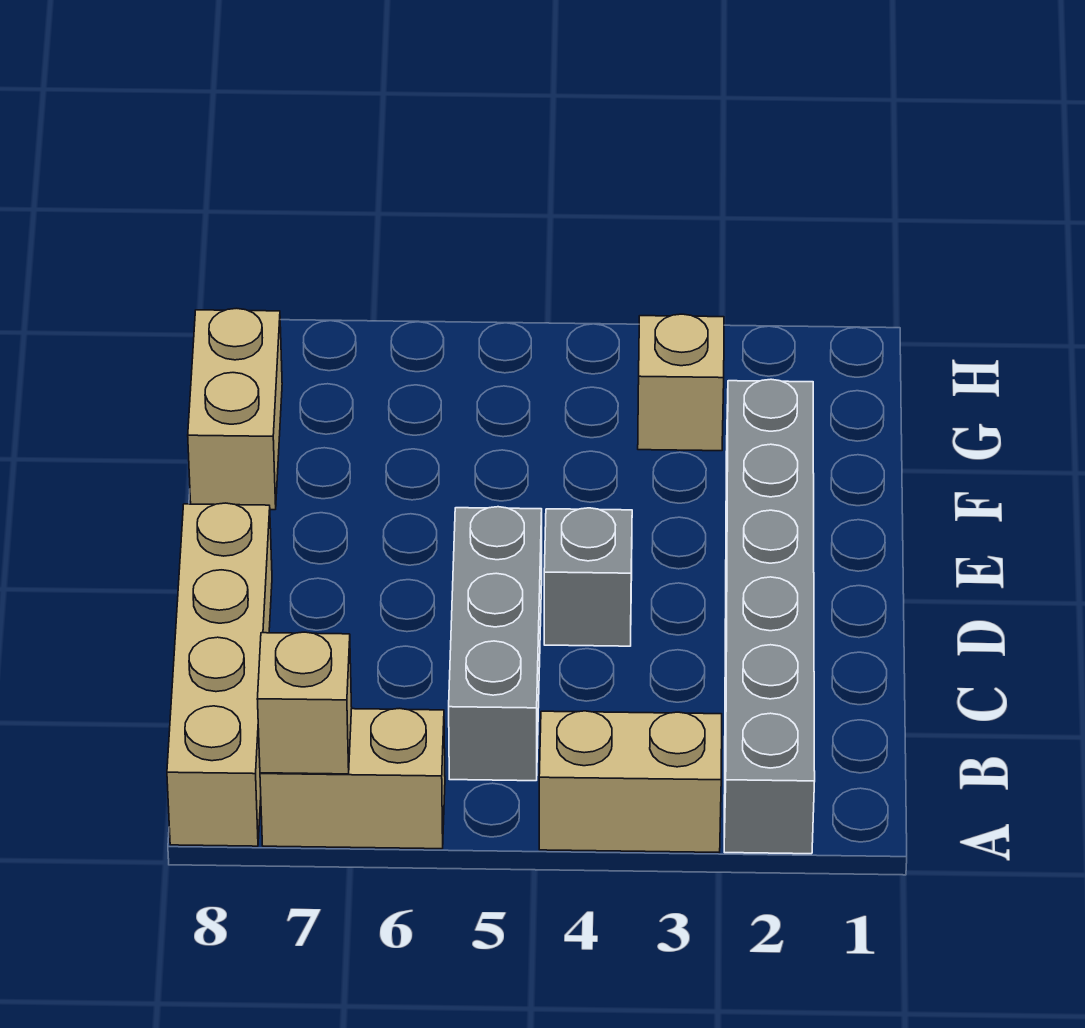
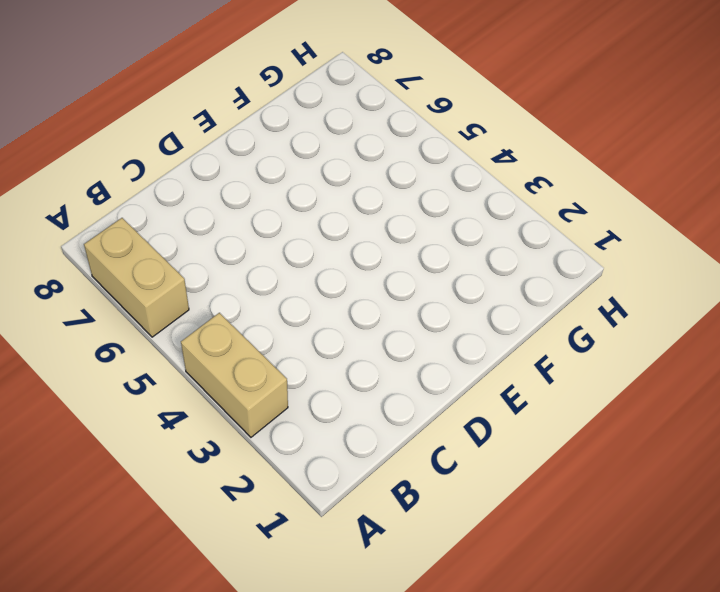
none -> grey brick A2:F2 level 1
none -> tan brick A8:D8 level 1

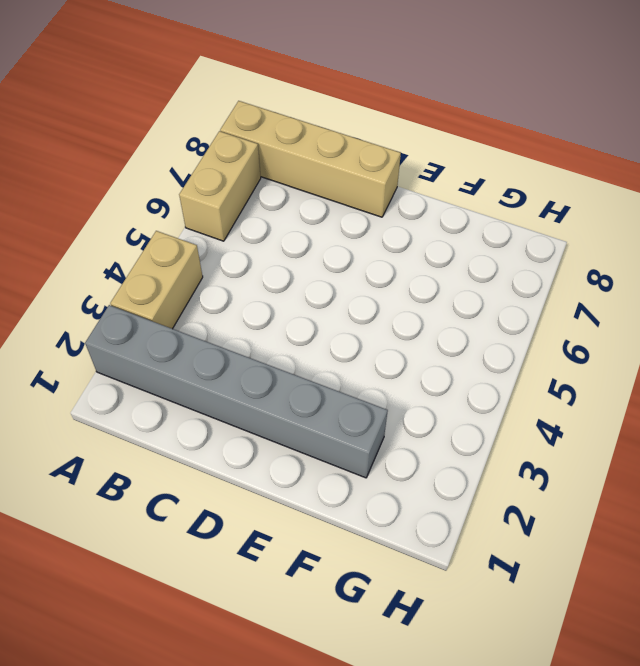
none -> grey brick B5:D5 level 1
none -> grey brick D4 level 1

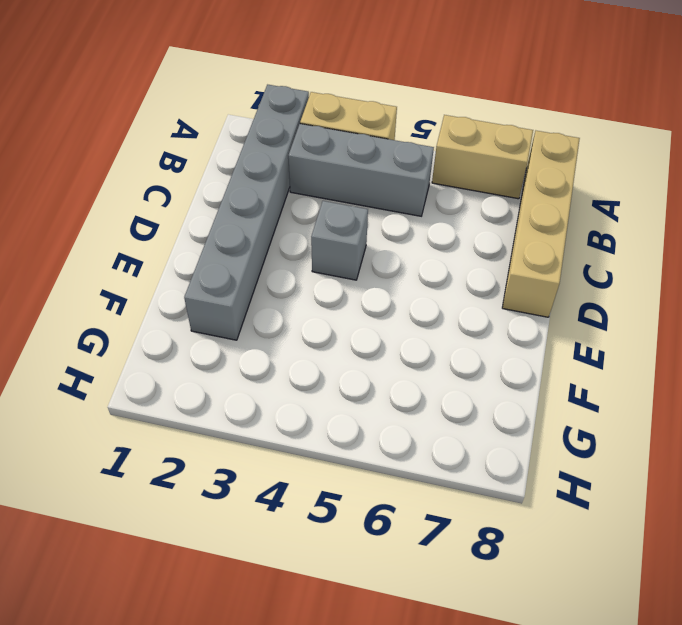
grey brick B3:B5 level 1 -> grey brick B5:D5 level 1
none -> tan brick F8:G8 level 1
none -> tan brick G3 level 1

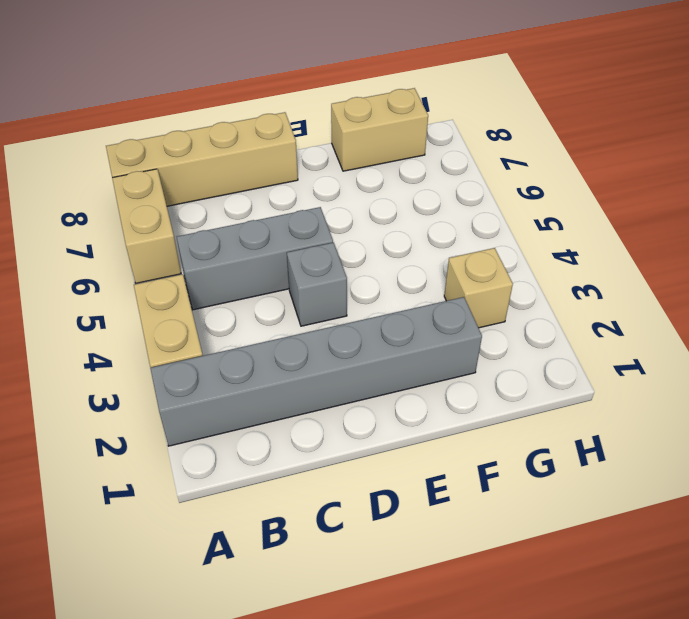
none -> tan brick A7 level 2

